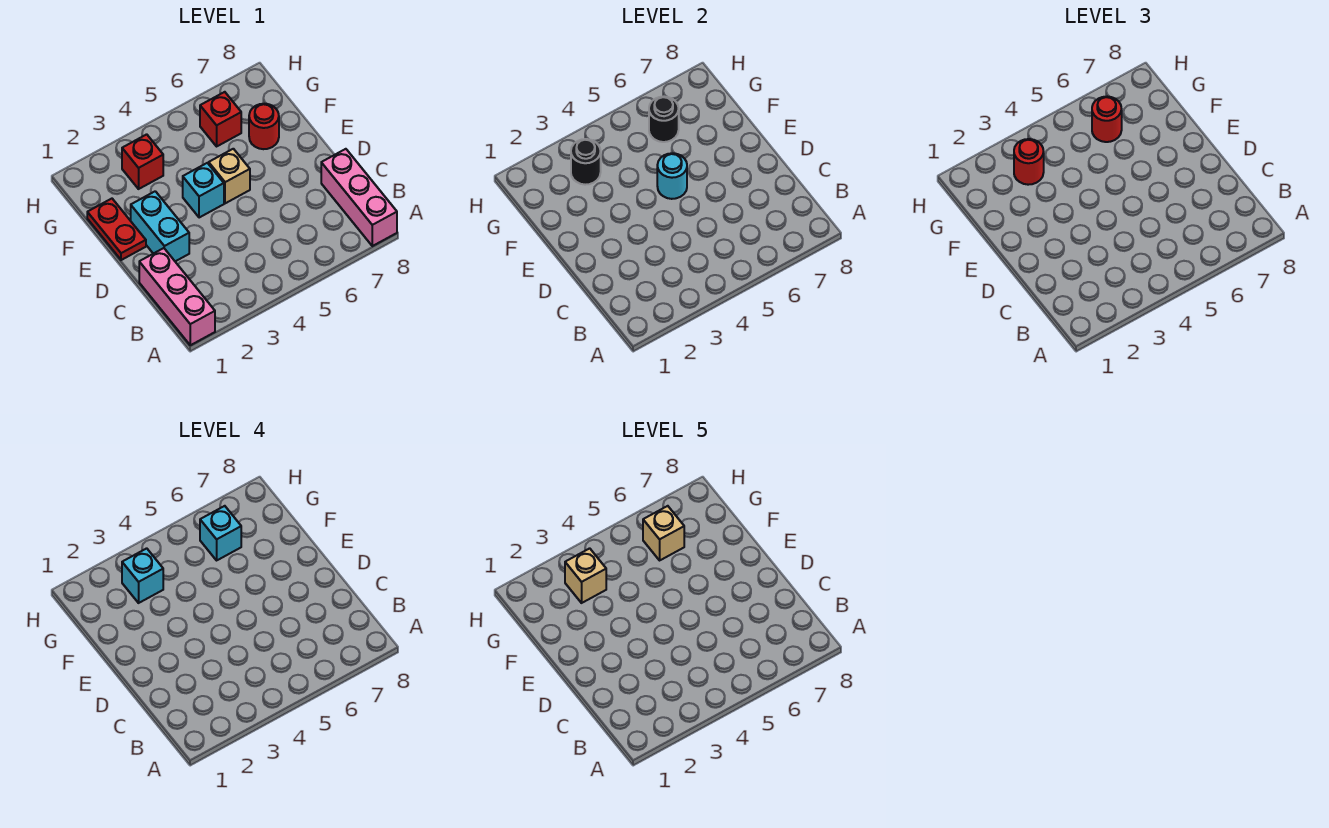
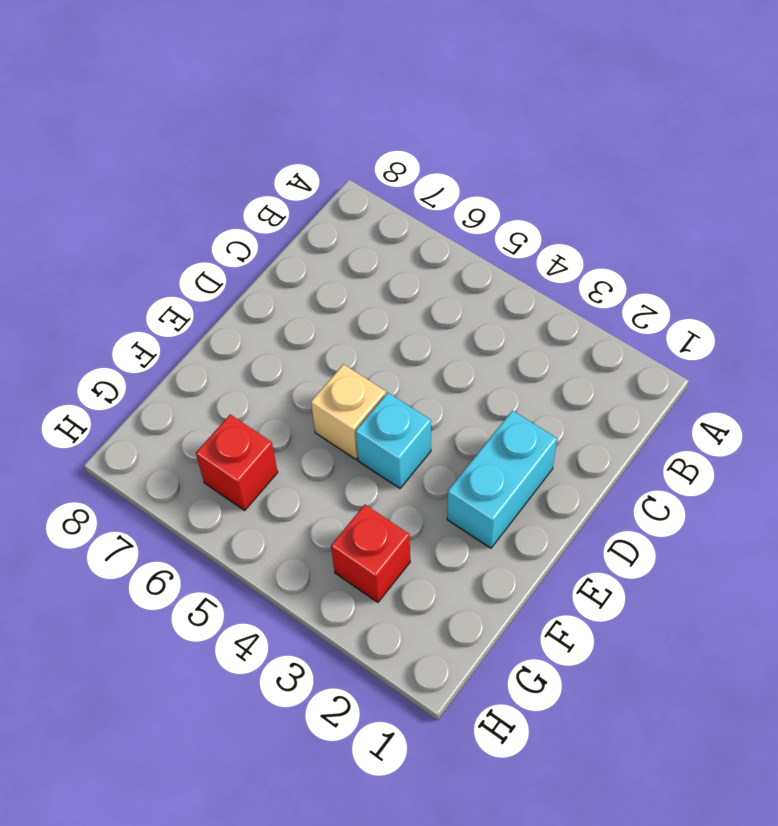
none -> pink brick A1:C1 level 1
none -> pink brick A8:C8 level 1
none -> red plate E1:F1 level 1

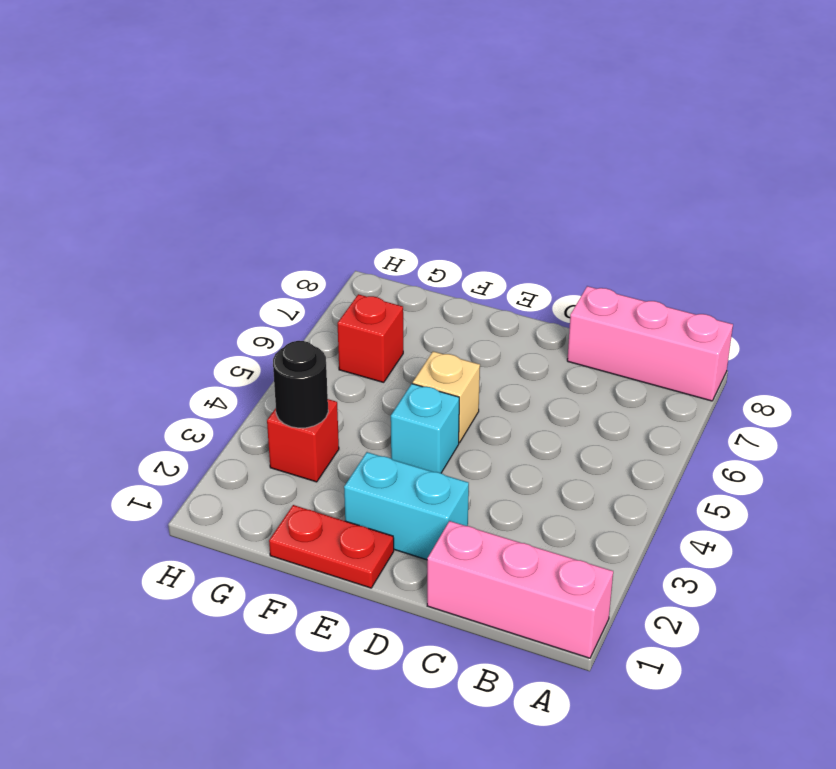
none -> red round brick F7 level 1
none -> cyan round brick E5 level 2
none -> black round brick G6 level 2

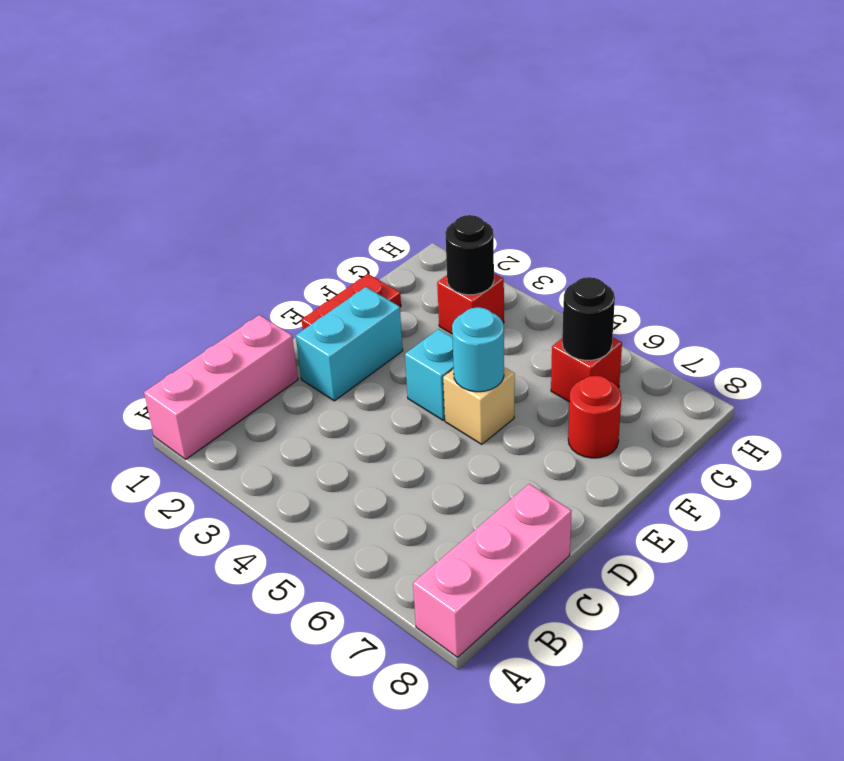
none -> red round brick G3 level 3
none -> red round brick G6 level 3
none -> cyan brick G3 level 4

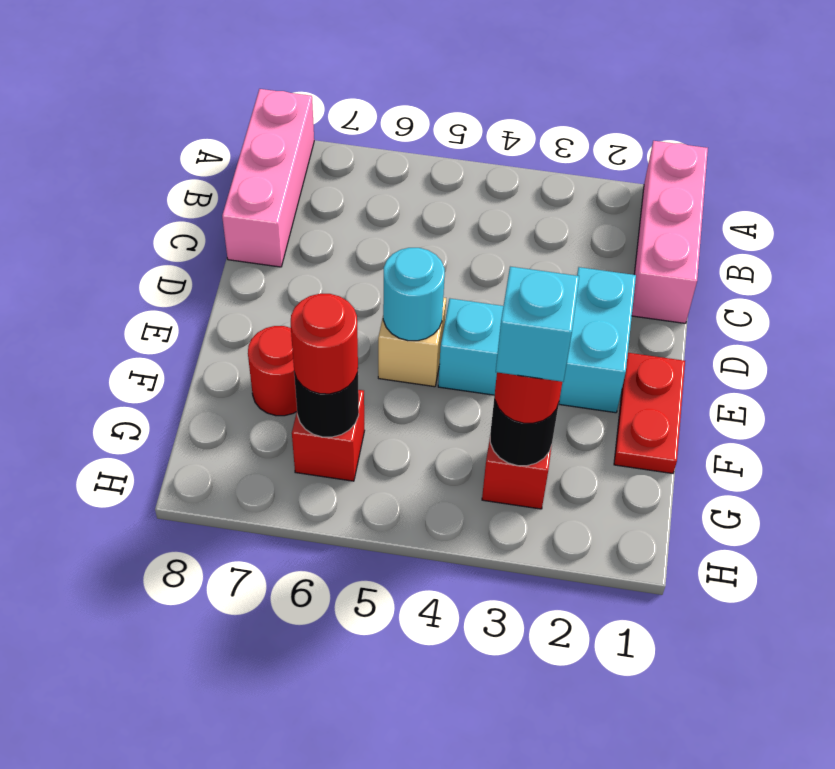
none -> cyan brick G6 level 4
none -> tan brick G3 level 5
none -> tan brick G6 level 5

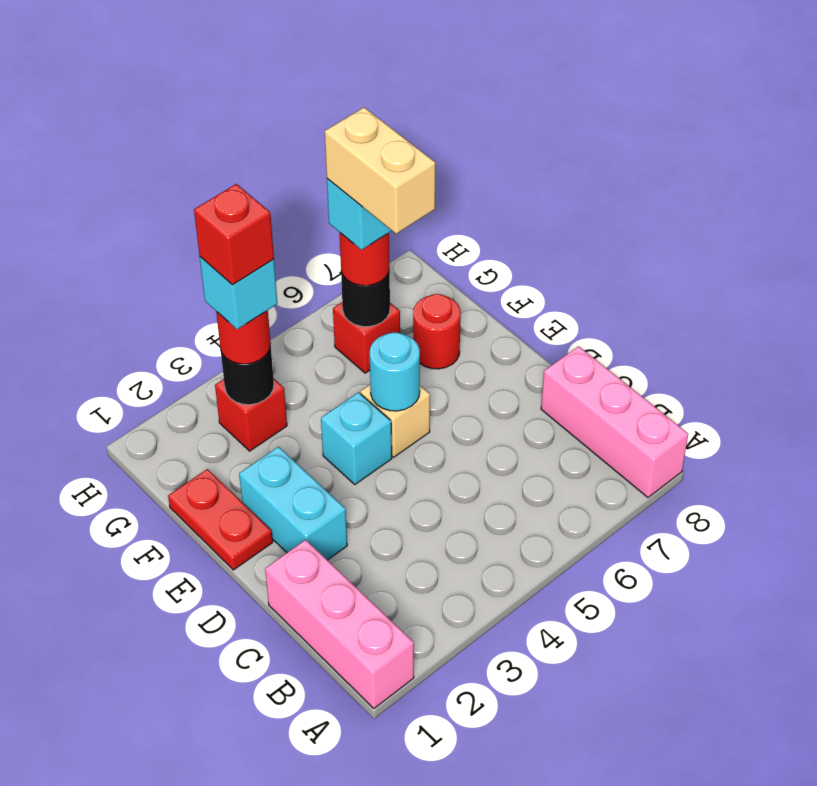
tan brick F6:G6 level 5 -> tan brick G6 level 5
red brick G3 level 5 -> tan brick G3 level 5

